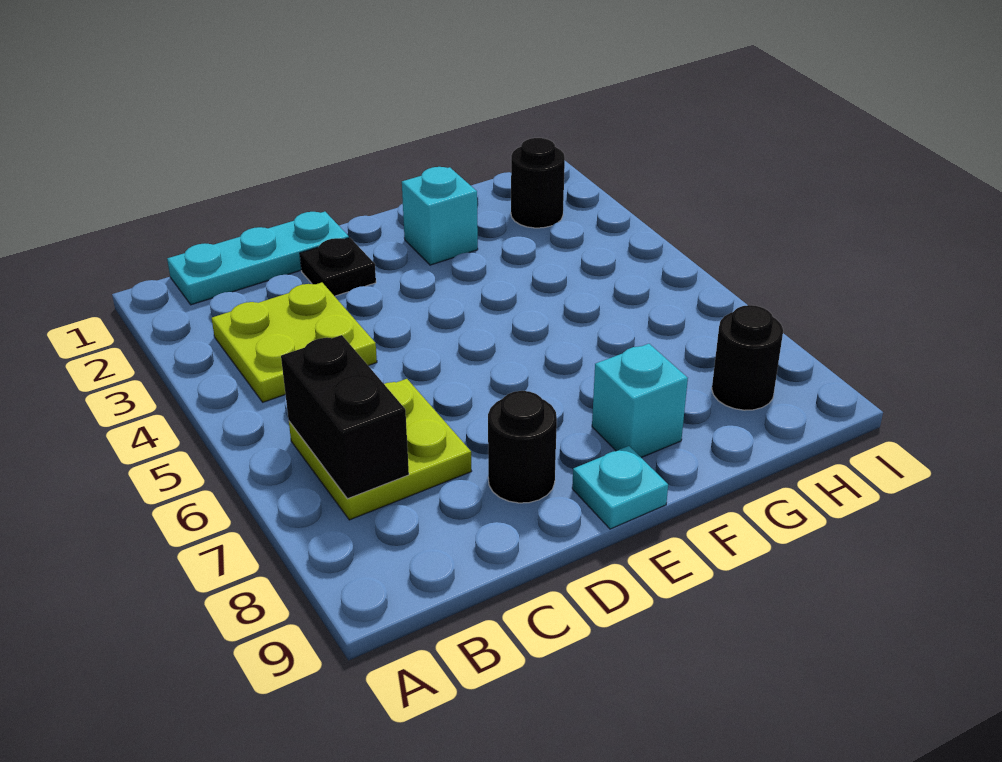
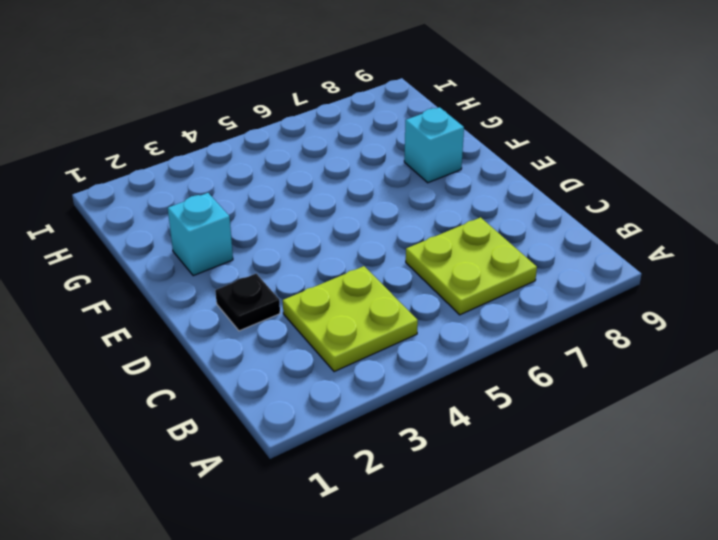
none -> cyan plate B1:D1 level 1
none -> black round brick D8 level 1

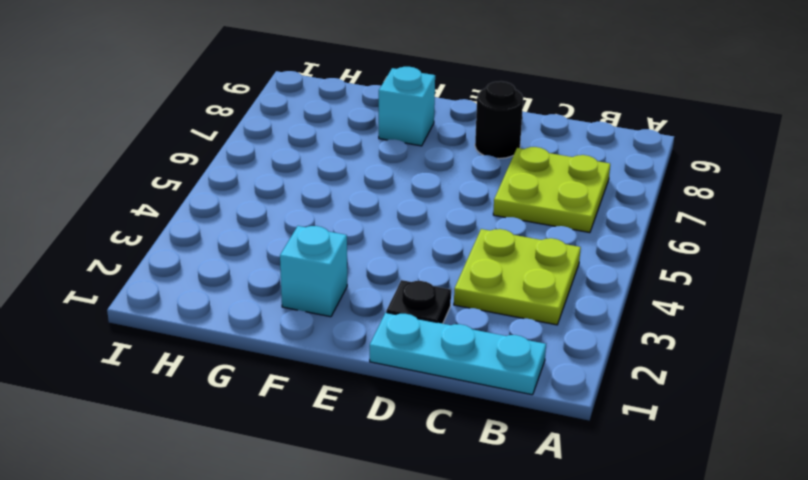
none -> cyan plate E9 level 1
none -> black round brick H2 level 1

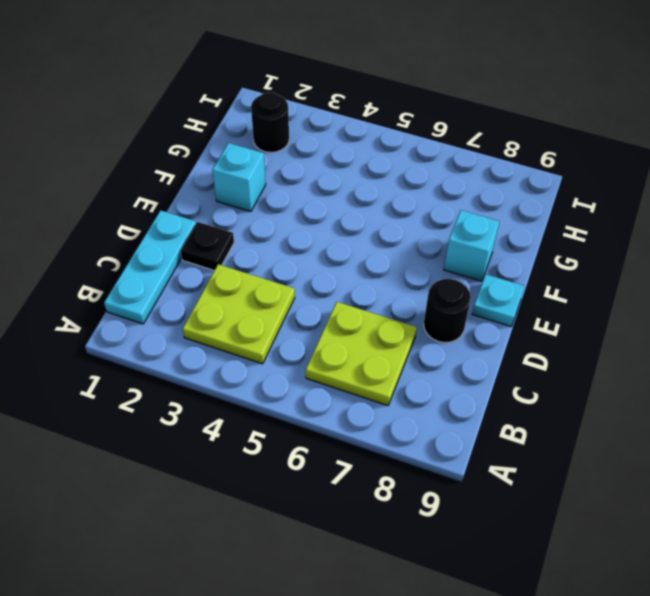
none -> black round brick H8 level 1
none -> black brick B6:B7 level 2

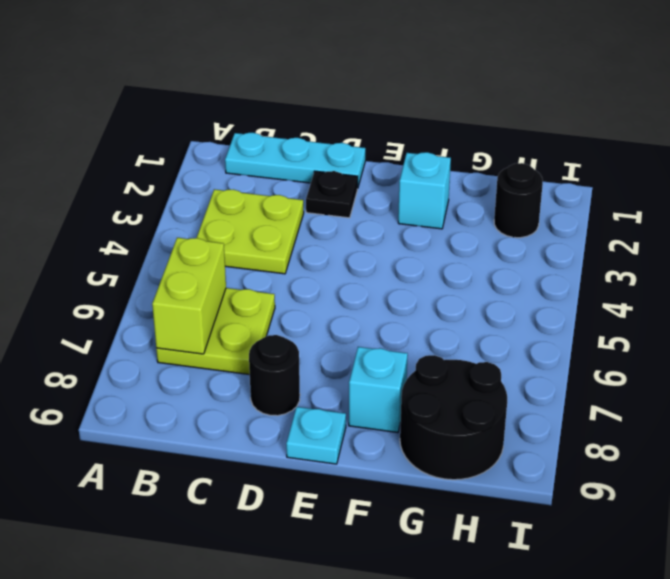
lime brick B6:B7 level 2 -> black brick B6:B7 level 2
black round brick G8:H9 level 1 -> black round brick H8 level 1

